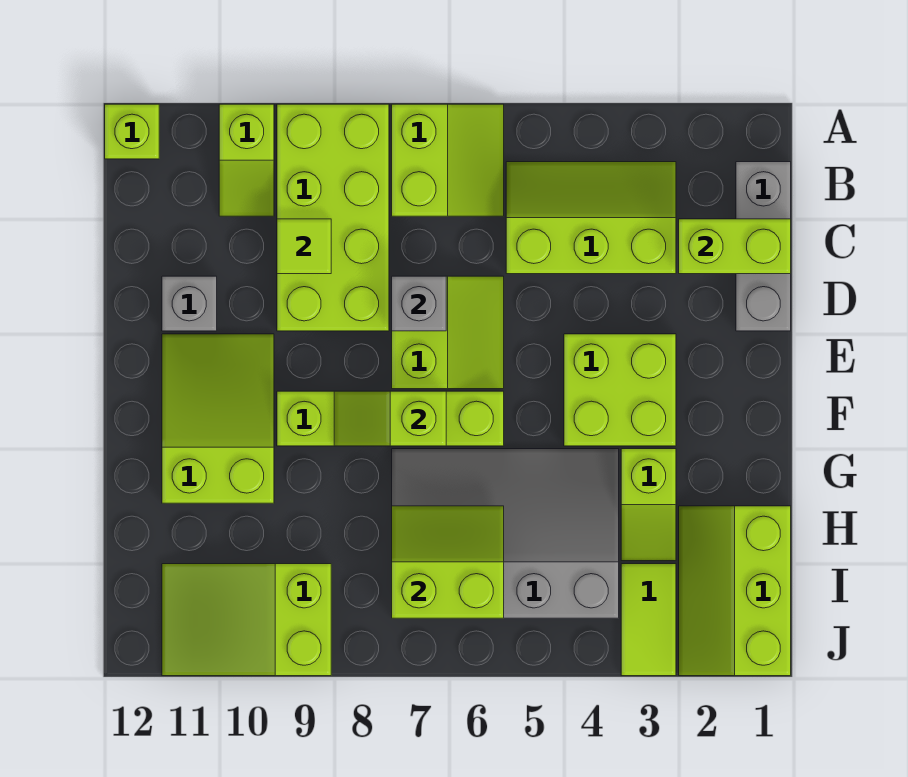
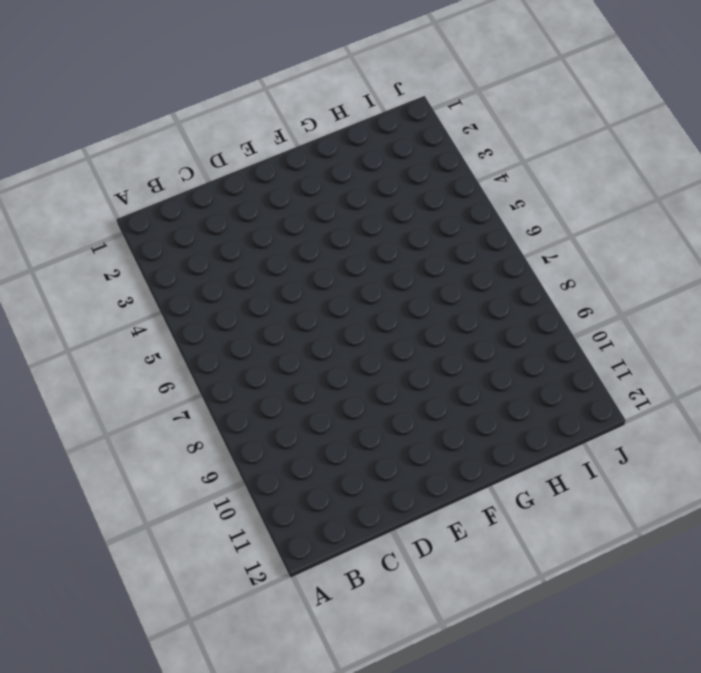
none -> lime slope A6:B7 level 1 top 7
none -> lime brick A8:D9 level 1
none -> lime slope A10:B10 level 1 top A

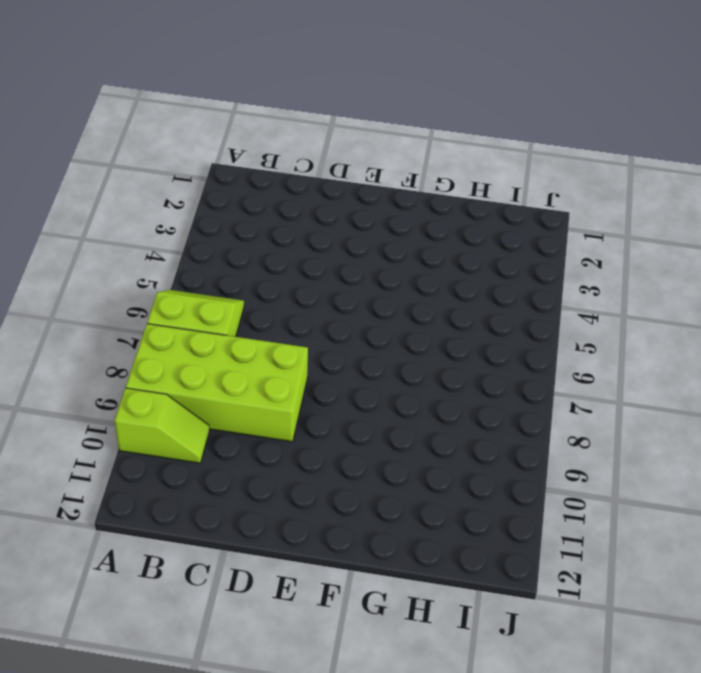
none -> lime brick A12 level 1
none -> grey brick B1:D1 level 1
none -> lime slope B3:C5 level 1 top C

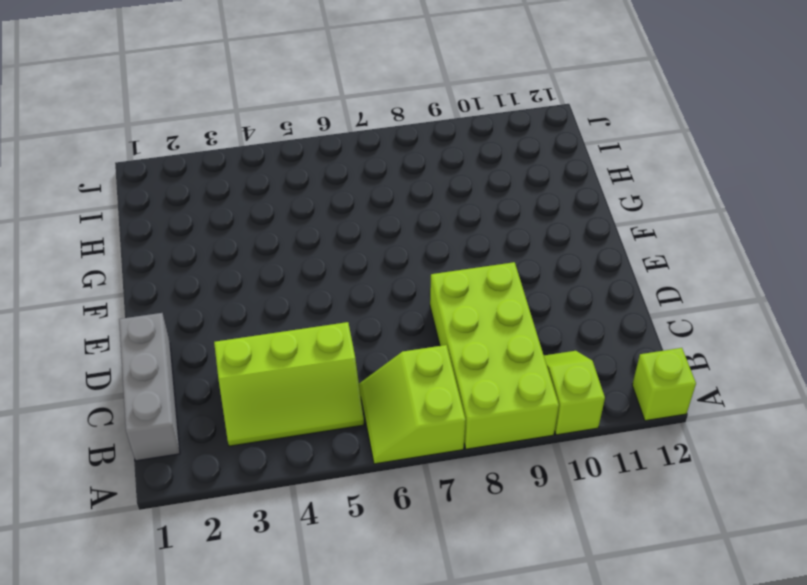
none -> lime slope D6:E7 level 1 top 7
none -> grey brick D11 level 1
none -> lime brick E3:F4 level 1

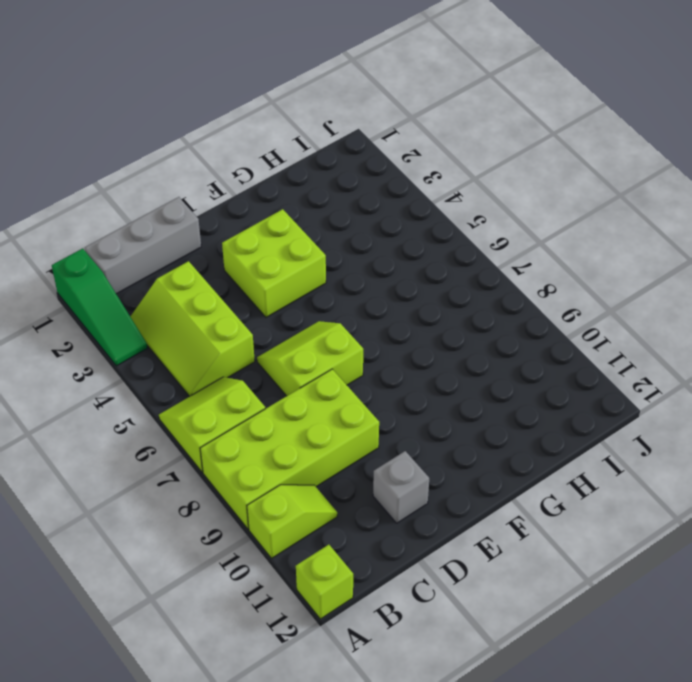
green slope A1:A3 level 1 top 1 -> none
none -> lime slope E10:G11 level 1 top G
none -> lime brick F6:F9 level 1
none -> lime slope G3:H3 level 1 top G

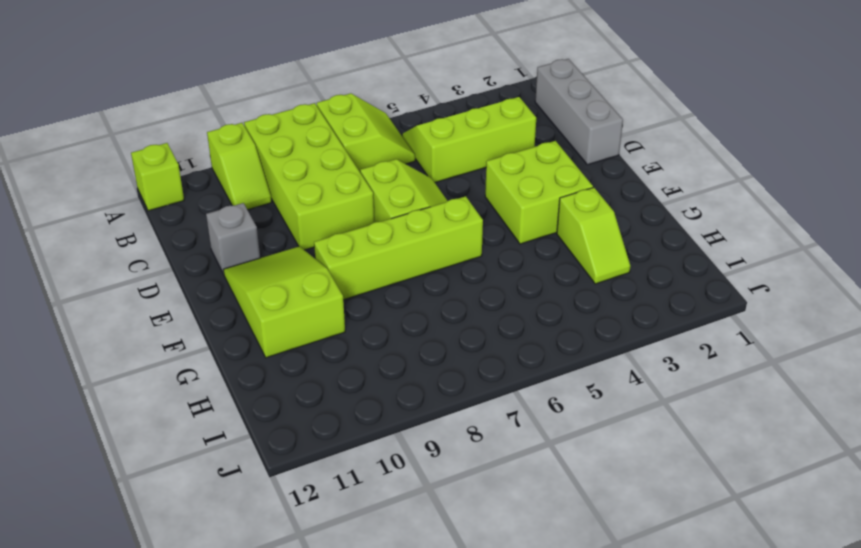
none -> grey slope G4:I7 level 1 top I
none -> lime slope H1:J2 level 1 top 1
none -> lime tile I3:J3 level 1

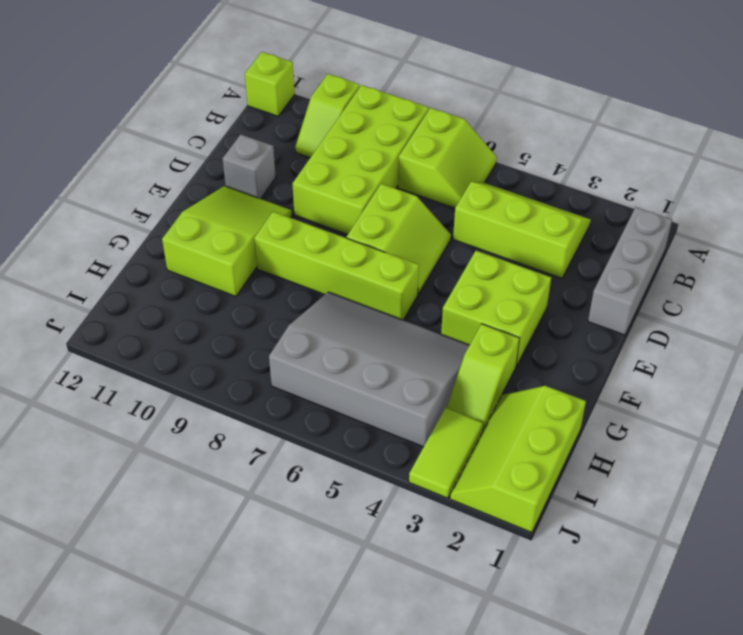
none -> lime slope I9:J11 level 1 top 9
none -> lime brick C1:C2 level 2
none -> lime tile C9 level 2

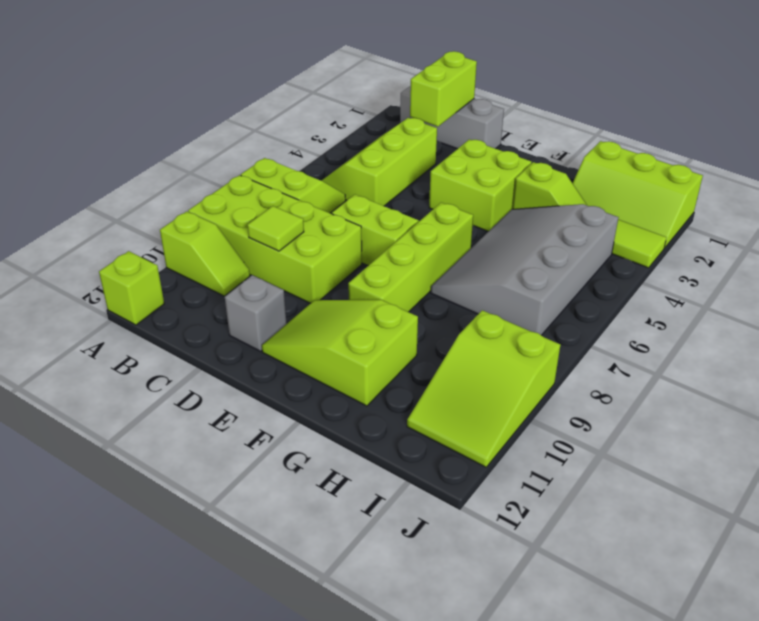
none -> grey brick D7 level 2
none -> lime slope F7:F8 level 2 top 7
none -> lime slope H6:I7 level 2 top I

